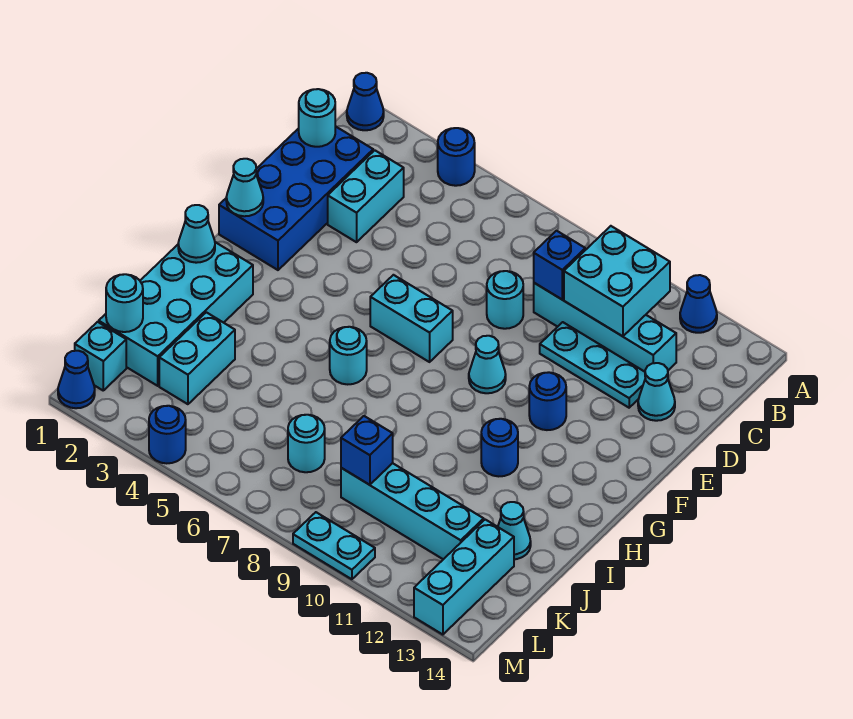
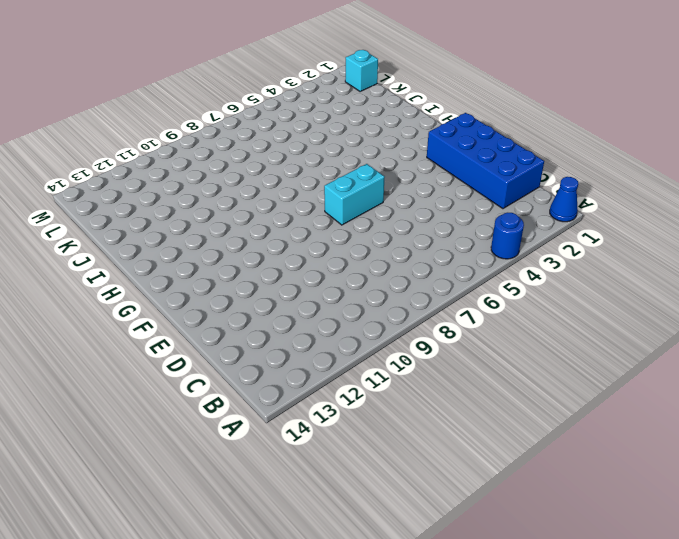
none -> blue cone A12 level 1
none -> cyan brick C3:D3 level 1
none -> cyan brick C9:C12 level 1
none -> cyan round brick D8 level 1

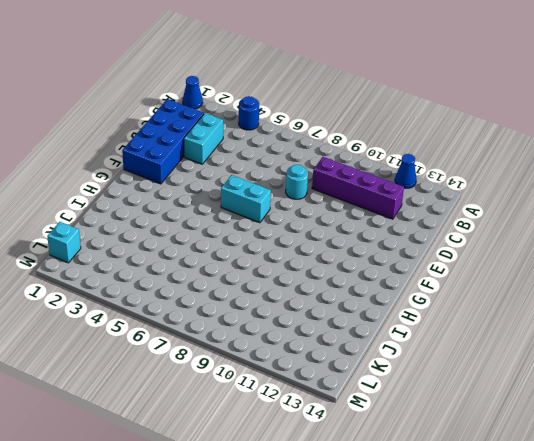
purple brick C9:C12 level 1 -> cyan brick C9:C12 level 1
none -> cyan plate D10:D12 level 1
none -> cyan cone D13 level 1
none -> cyan cone F9 level 1
none -> blue round brick F11 level 1

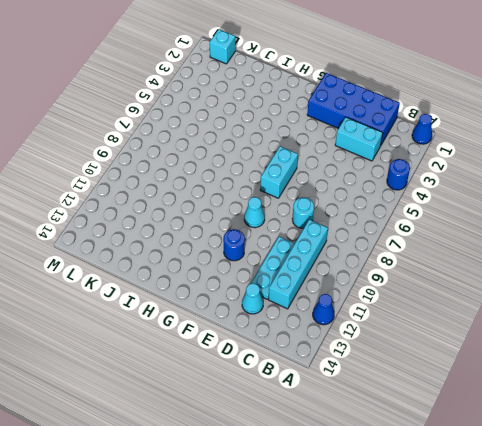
none -> cyan brick H1:K2 level 1
none -> cyan round brick H6 level 1
none -> blue round brick H11 level 1
none -> cyan brick J3:K3 level 1

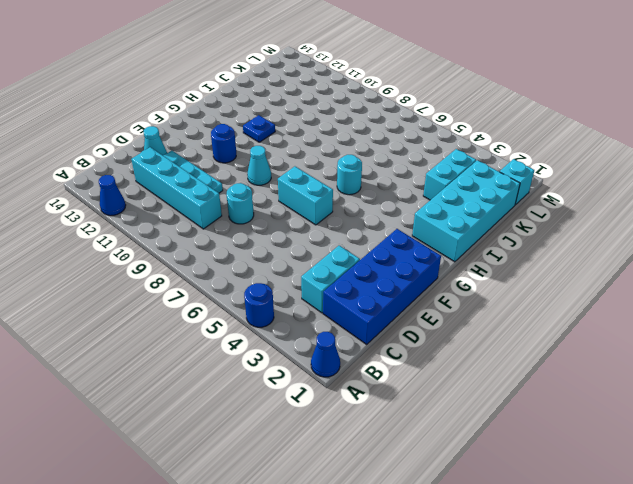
blue plate H11 level 1 -> blue round brick H11 level 1
none -> cyan cone J13 level 1
none -> cyan round brick K7 level 1
none -> cyan brick K9:K12 level 1
none -> cyan brick K13:M13 level 1

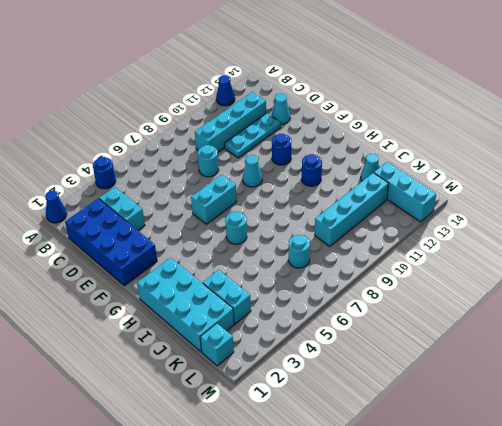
none -> blue cone M1 level 1
none -> blue round brick M4 level 1
none -> cyan plate M9:M10 level 1
none -> cyan brick B10:C11 level 2

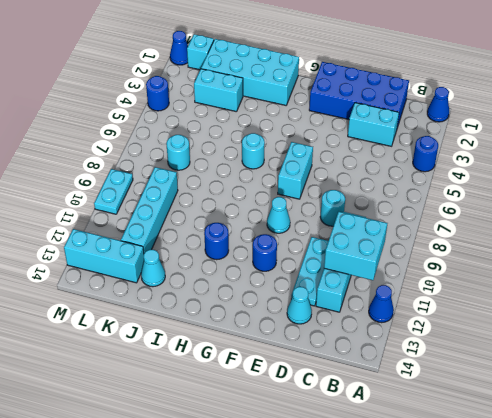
none -> cyan round brick C1 level 2
none -> blue brick C9 level 2
none -> cyan cone F1 level 2
none -> cyan cone H1 level 2

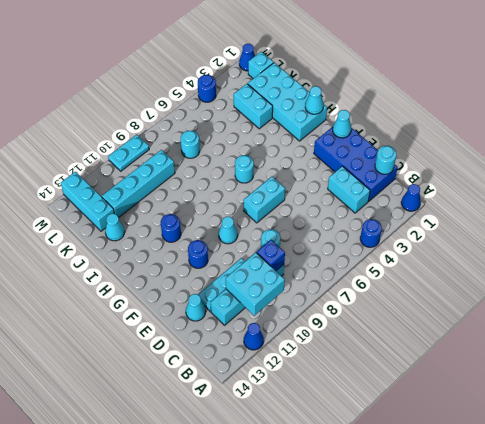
none -> cyan round brick K1 level 2
none -> blue brick K9 level 2

